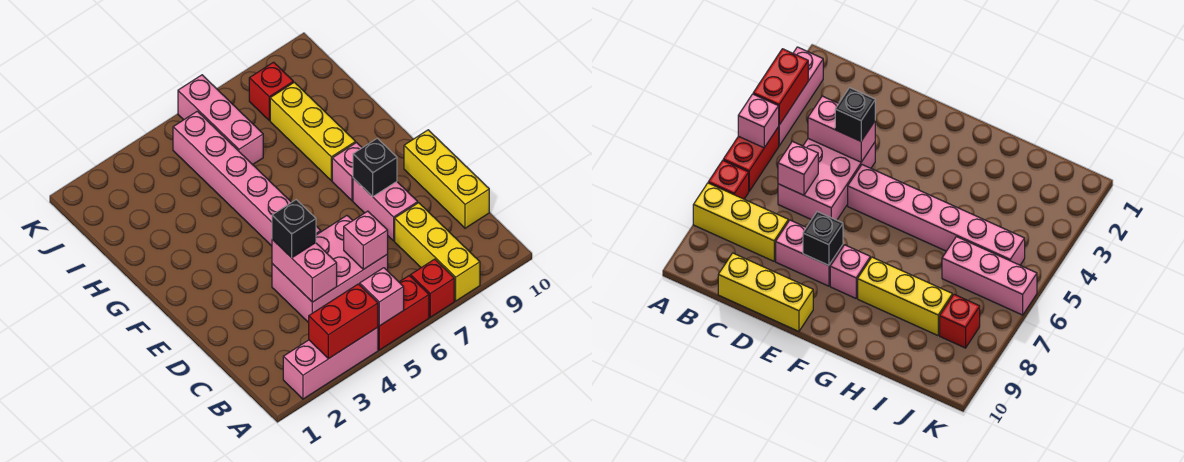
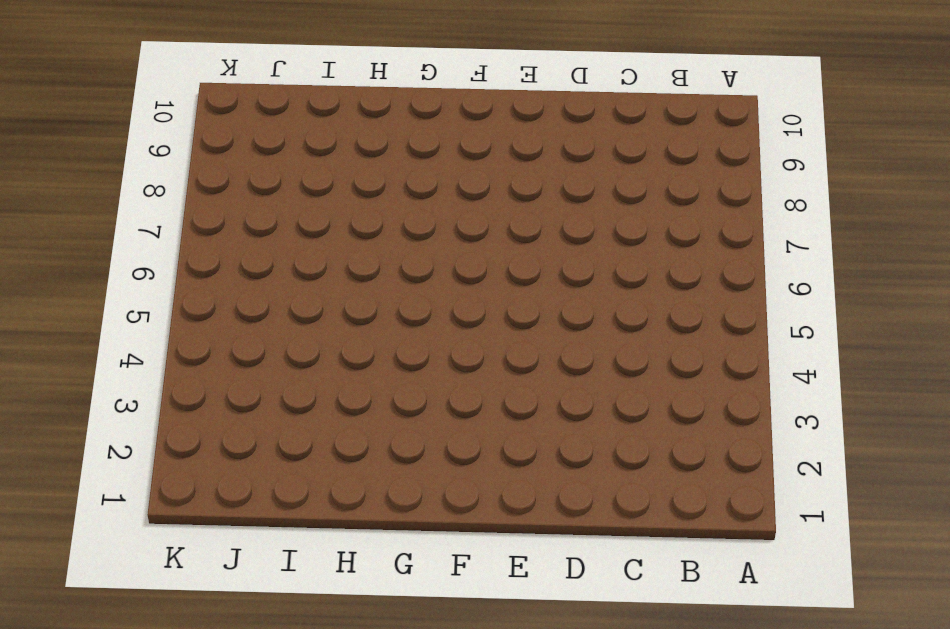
none -> pink brick A2:A4 level 1
none -> red brick A5:A6 level 1
none -> red brick A7 level 1

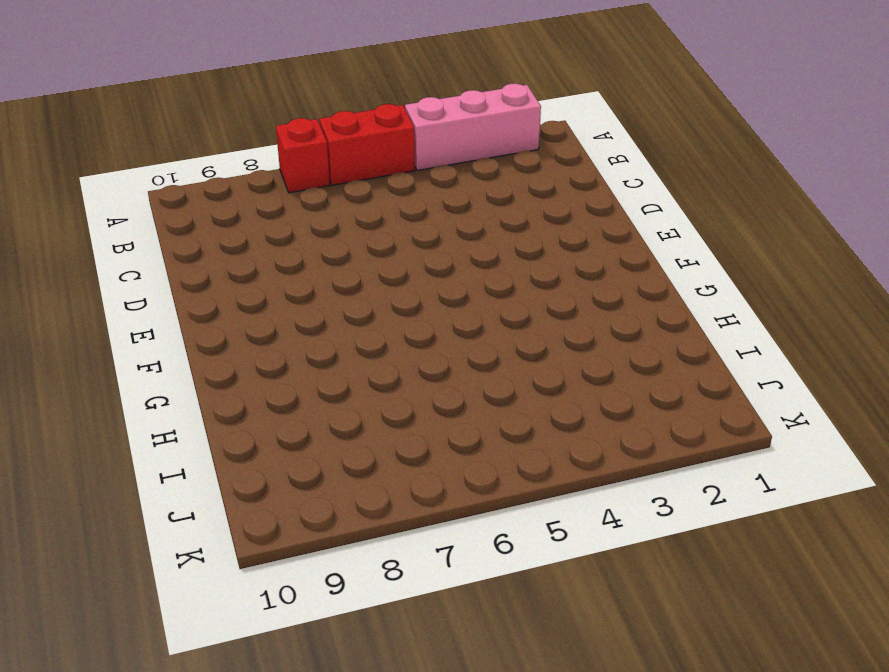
none -> yellow brick A8:C8 level 1
none -> pink brick C4:D6 level 1
none -> yellow brick C10:E10 level 1

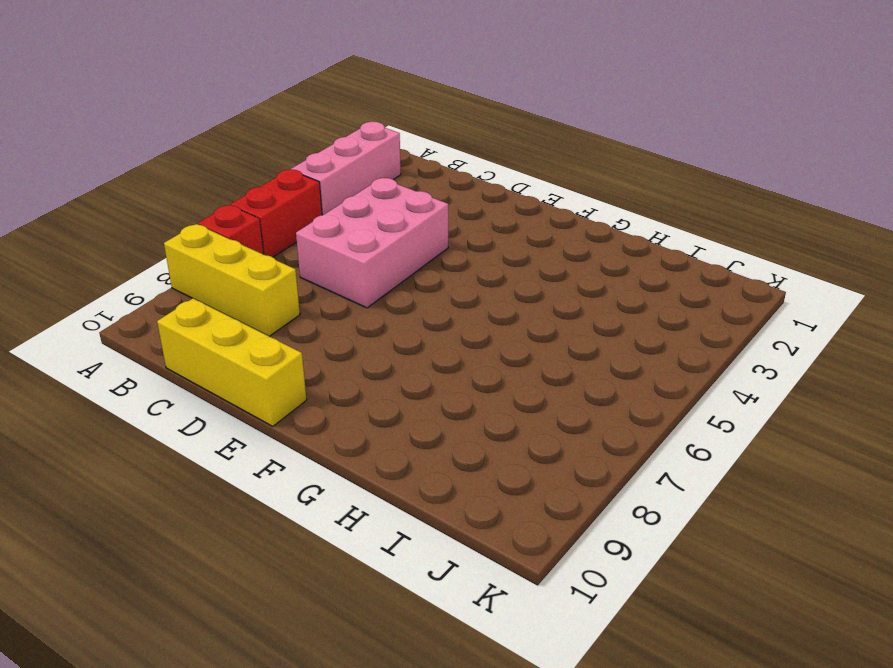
none -> pink brick D8:E8 level 1
none -> pink brick E5:J5 level 1
none -> pink brick F8 level 1

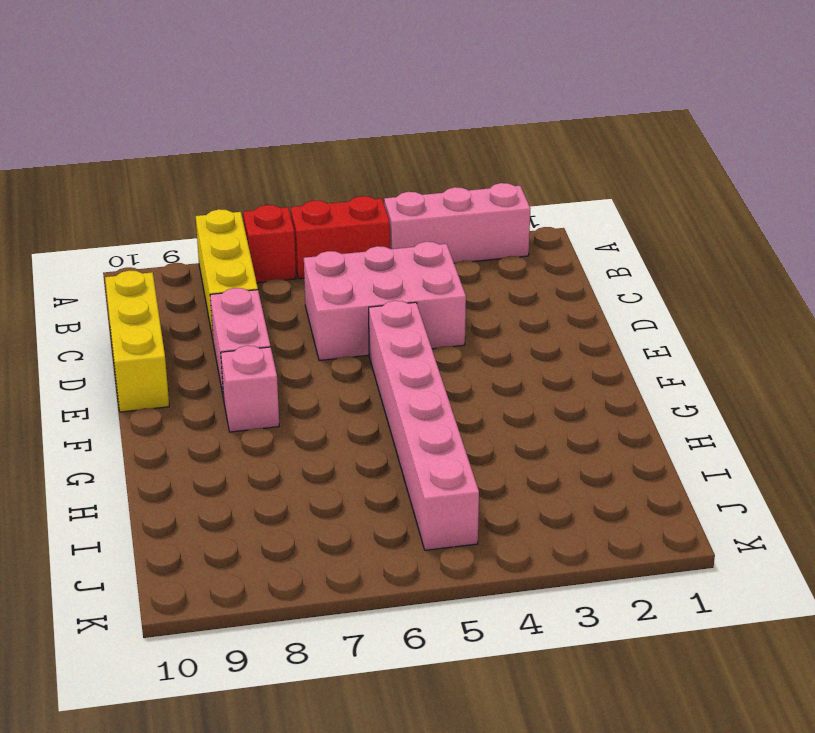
none -> yellow brick G8:I8 level 1
none -> pink brick I6:K6 level 1
none -> red brick J8 level 1

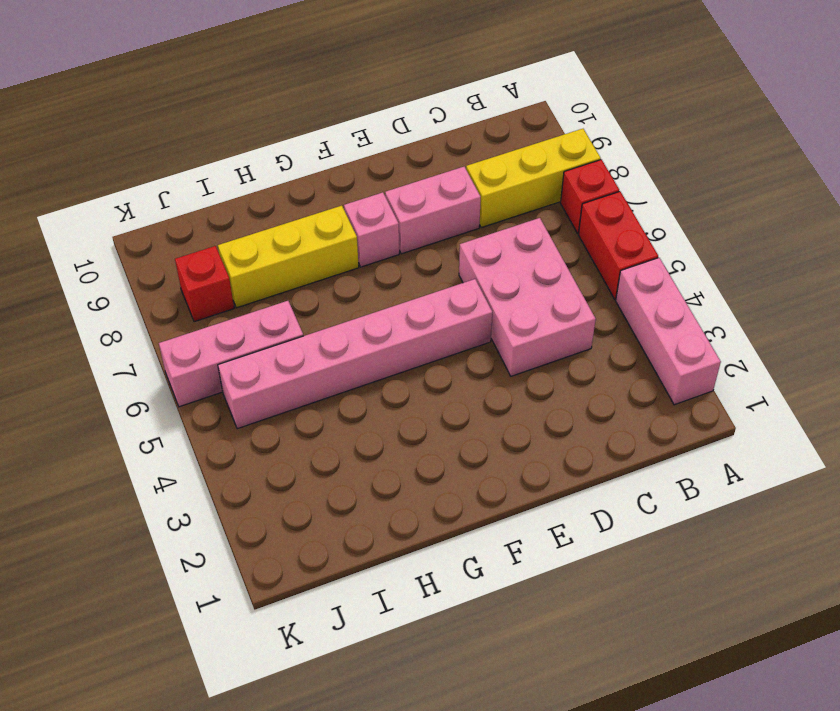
none -> yellow brick C10:E10 level 1
none -> red brick A3:A4 level 2
none -> pink brick A5 level 2

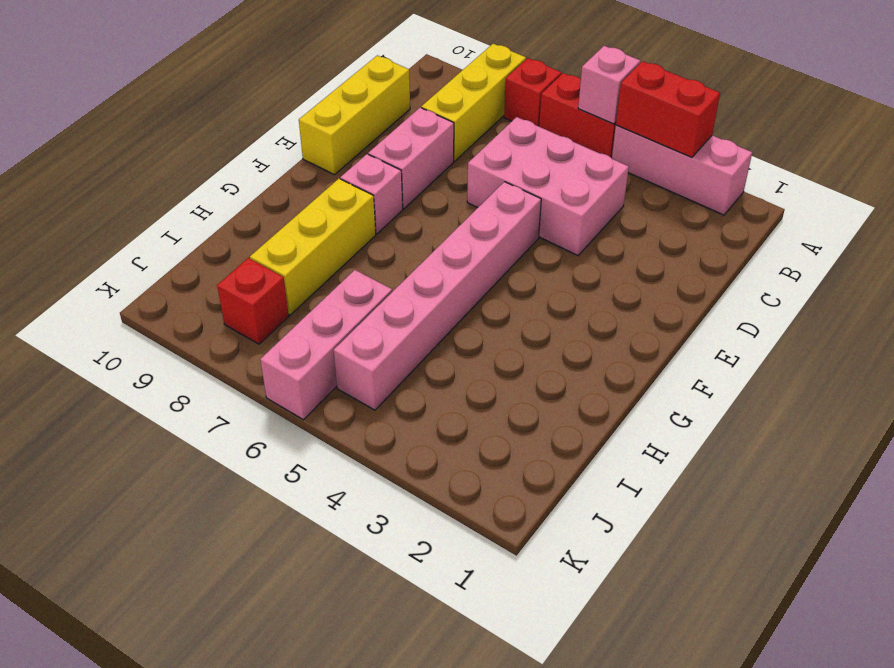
none -> pink brick C4:D4 level 2
none -> pink brick C6 level 2
none -> black brick E8 level 2

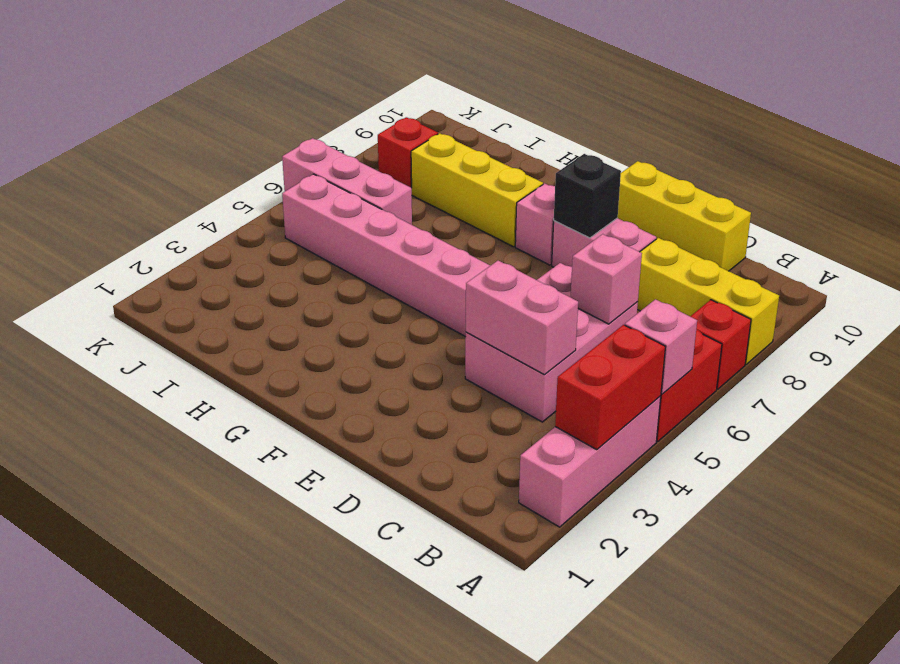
none -> black brick D4 level 3

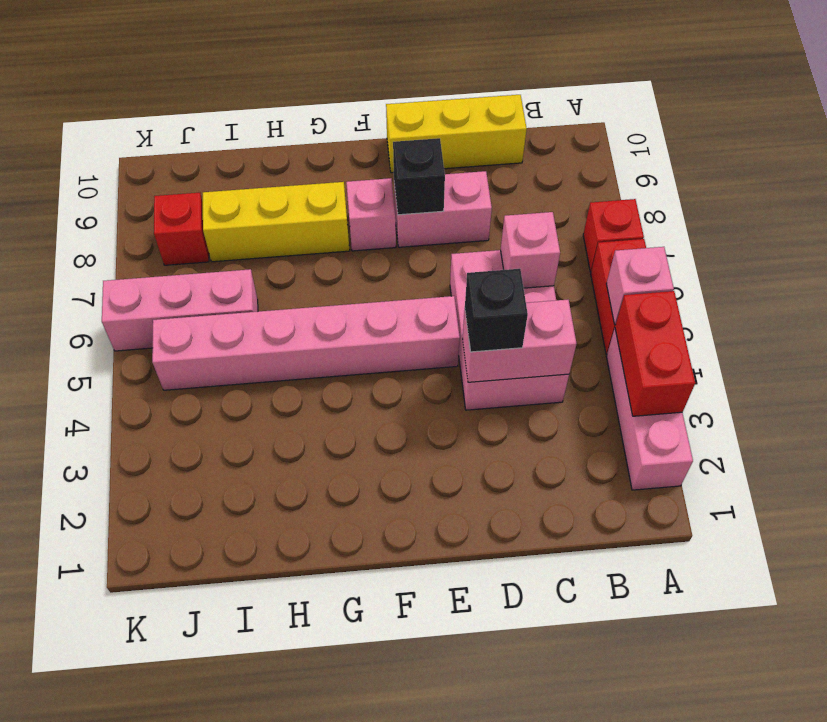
none -> yellow brick A8:C8 level 1

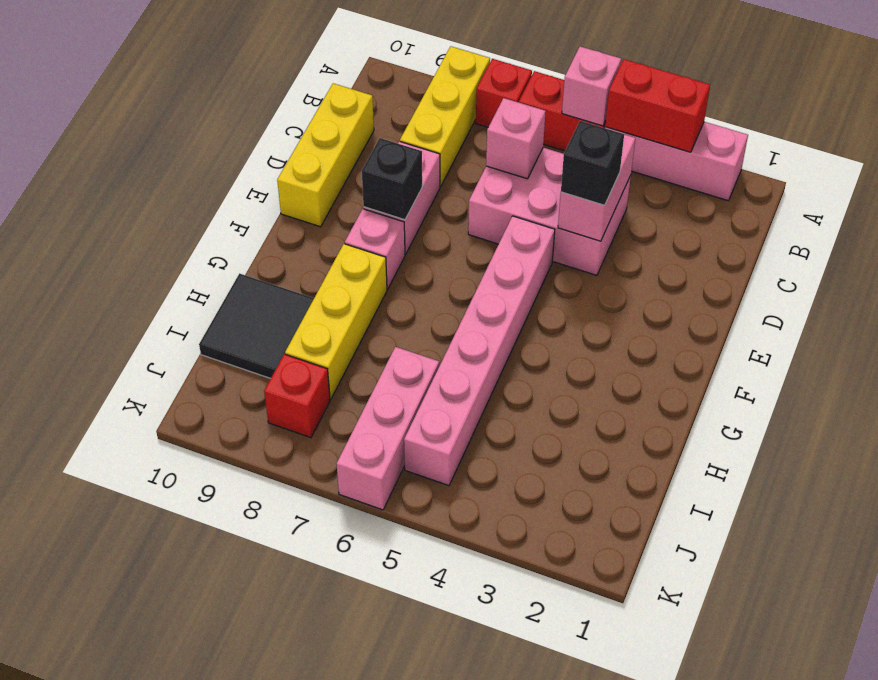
black tile H9:I10 level 1 -> none

